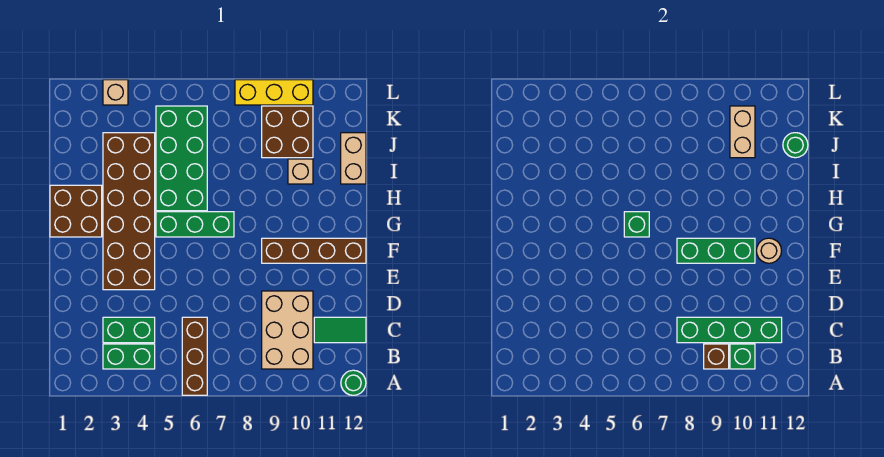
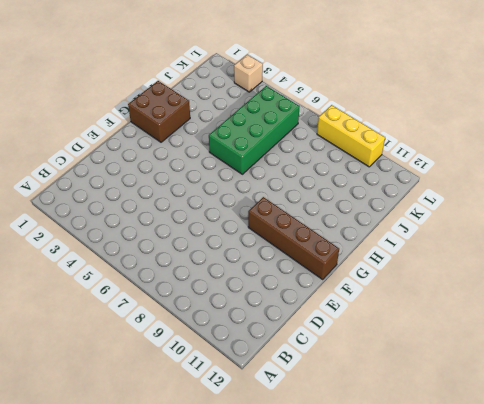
none -> brown brick A6:C6 level 1
none -> green round brick A12 level 1
none -> green brick B3:B4 level 1

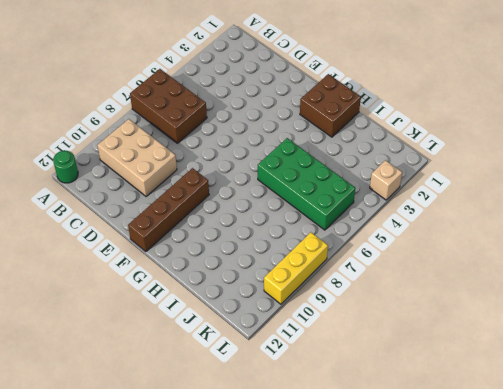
brown brick A6:C7 level 1 -> brown brick A6:C6 level 1
none -> green brick B3:B4 level 1
none -> green brick C3:C4 level 1
none -> green tile C11:C12 level 1

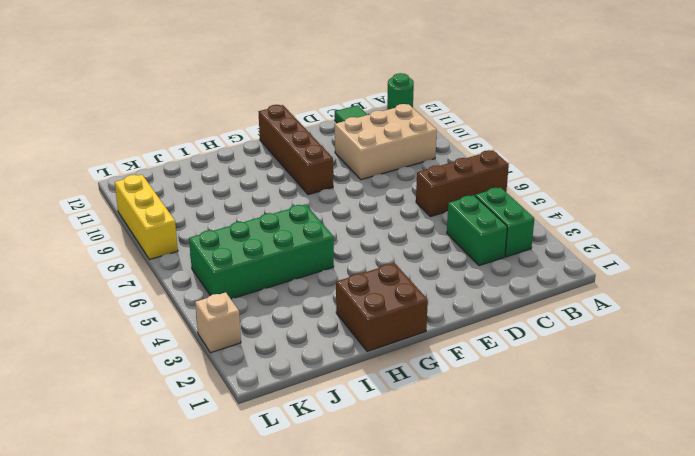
none -> brown brick E3:J4 level 1
none -> green brick G5:G7 level 1
none -> tan brick I10 level 1

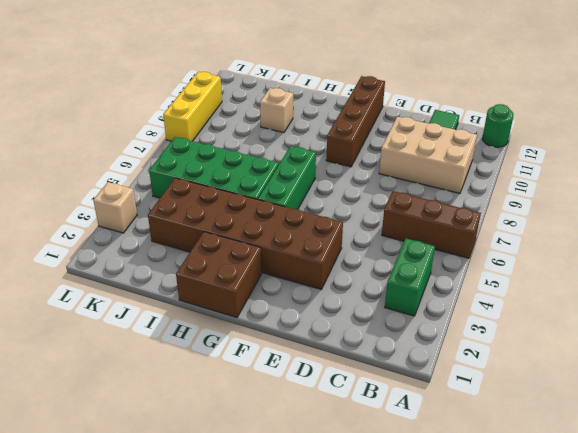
none -> green brick C3:C4 level 1
none -> tan brick I12:J12 level 1
none -> brown brick J9:K10 level 1

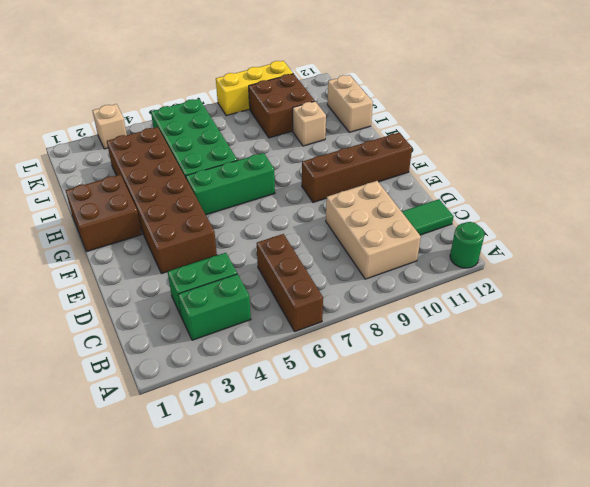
none -> brown brick B9 level 2
none -> green brick B10 level 2
none -> green brick C8:C11 level 2

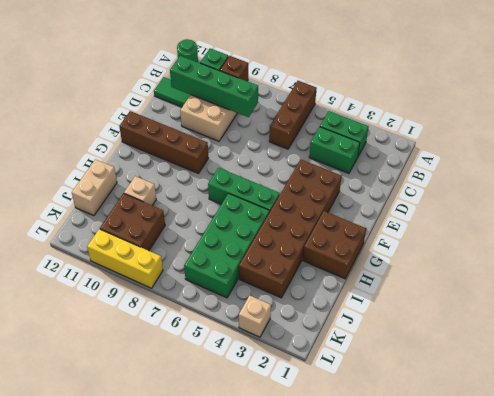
none -> green brick F8:F10 level 2
none -> tan round brick F11 level 2
none -> green brick G6 level 2

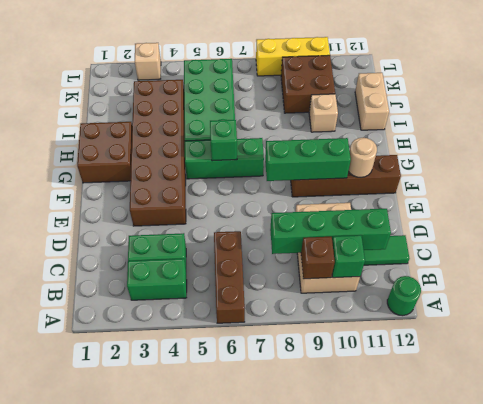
none -> tan brick J10:K10 level 2
none -> green round brick J12 level 2

